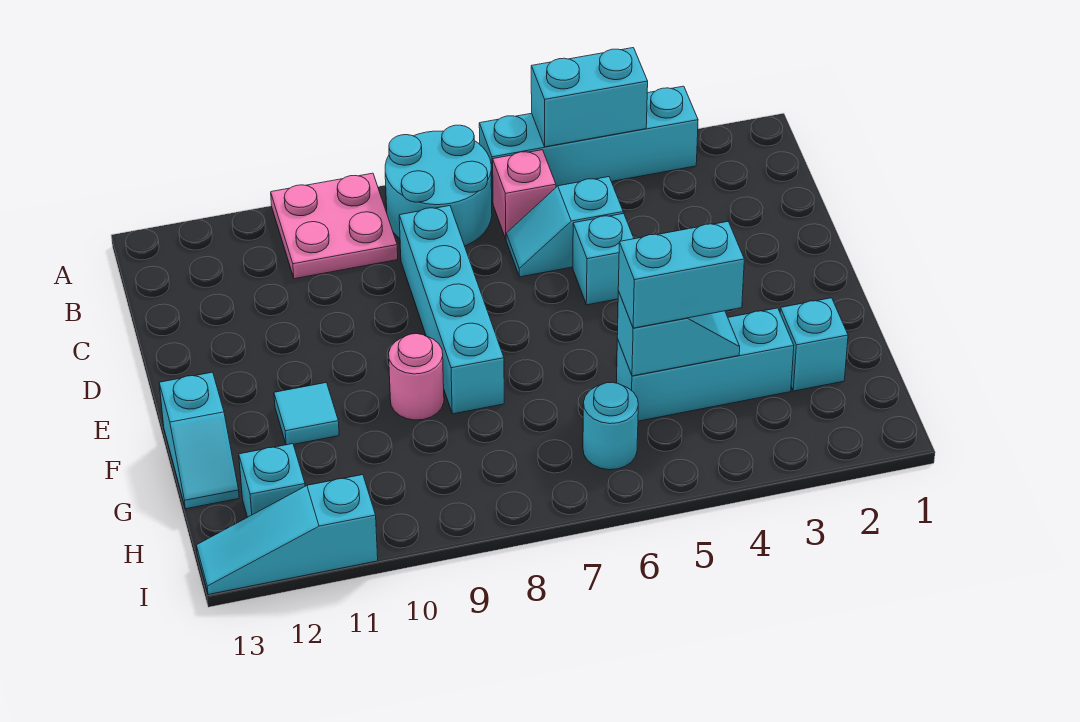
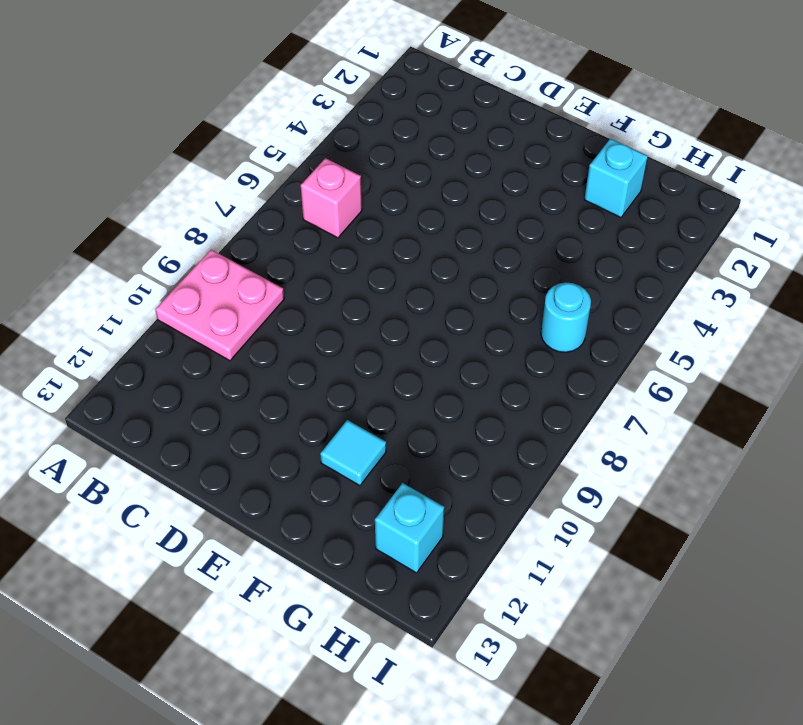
none -> cyan brick A3:A6 level 1
none -> cyan round brick A7:B8 level 1
none -> cyan slope C5:C6 level 1 top 5

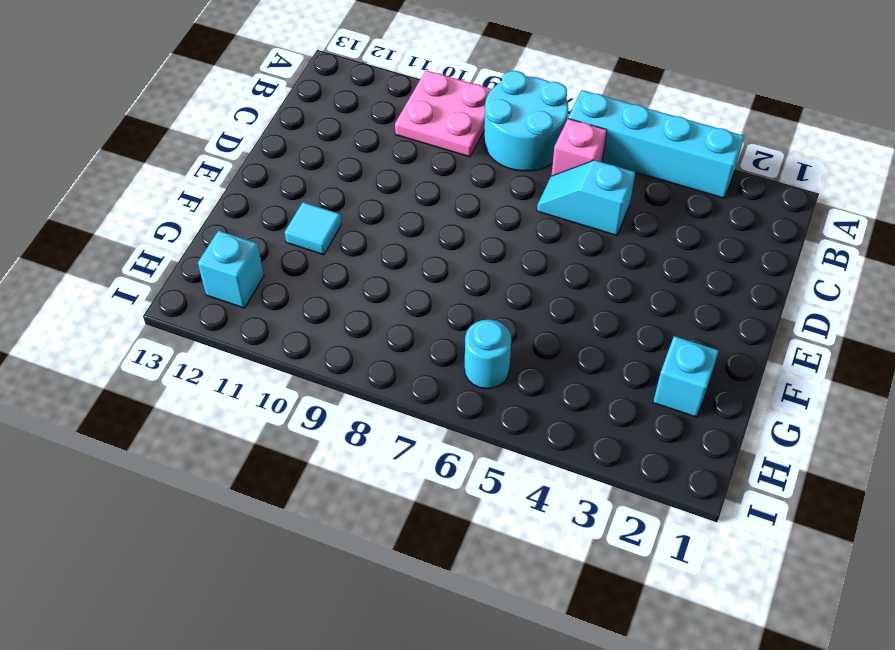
none -> cyan brick C8:F8 level 1
none -> cyan brick D5 level 1
none -> pink round brick F9 level 1

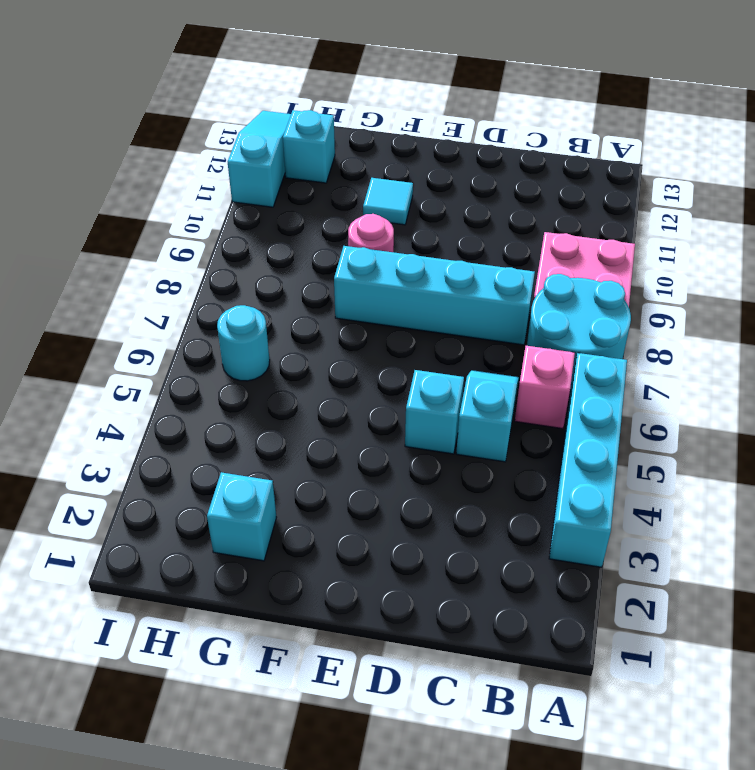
none -> cyan slope F13:G13 level 1 top F
none -> cyan brick G3:G5 level 1
none -> cyan brick A4:A5 level 2

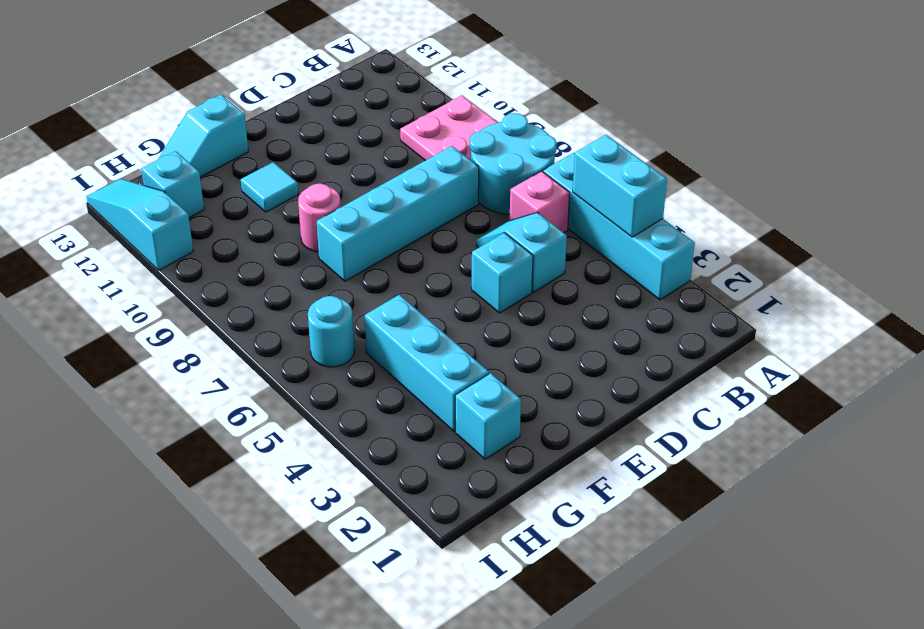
none -> cyan slope G4:G5 level 2 top 5
none -> cyan brick G4:G5 level 3

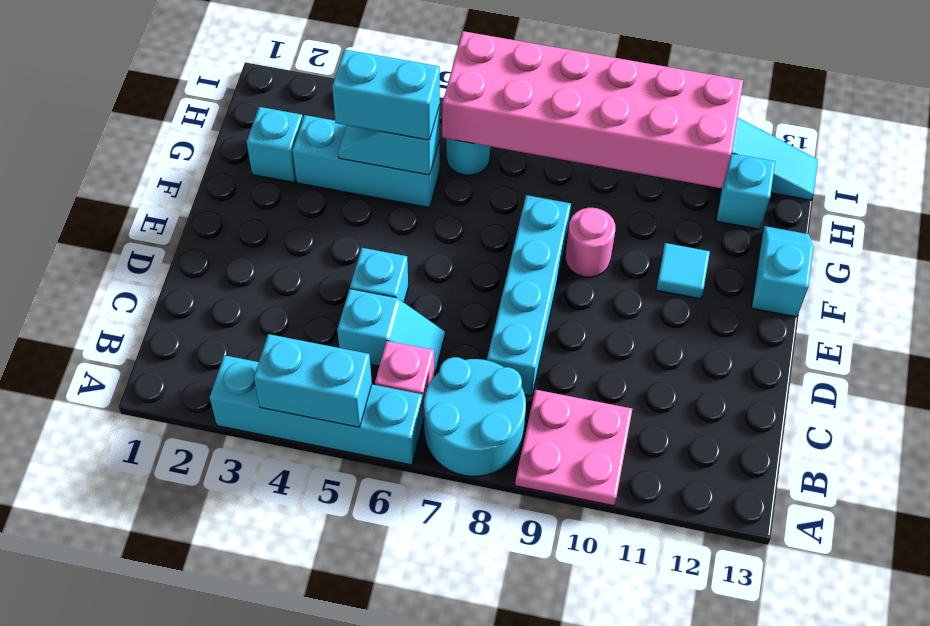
pink brick H6:I11 level 2 -> none

